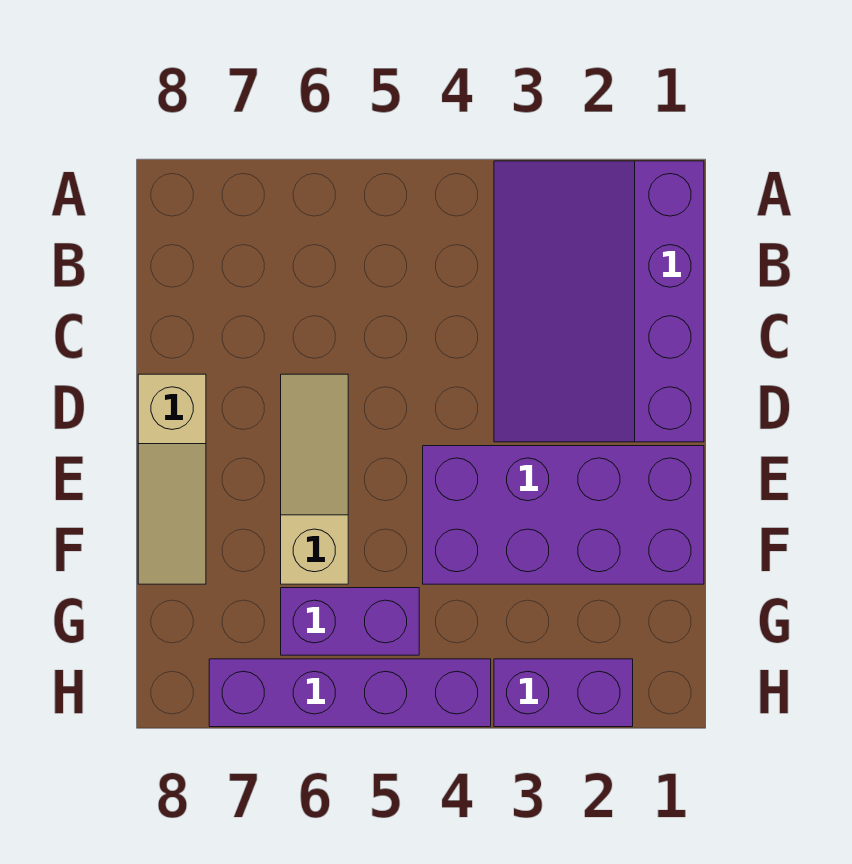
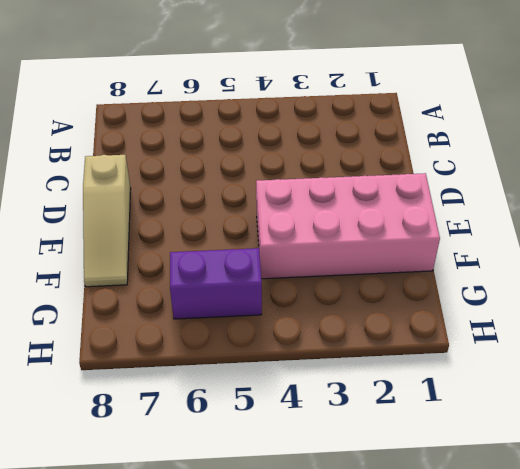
pink brick E1:F4 level 1 -> purple brick E1:F4 level 1
none -> purple slope A1:D3 level 1 top 1
none -> tan slope D6:F6 level 1 top F

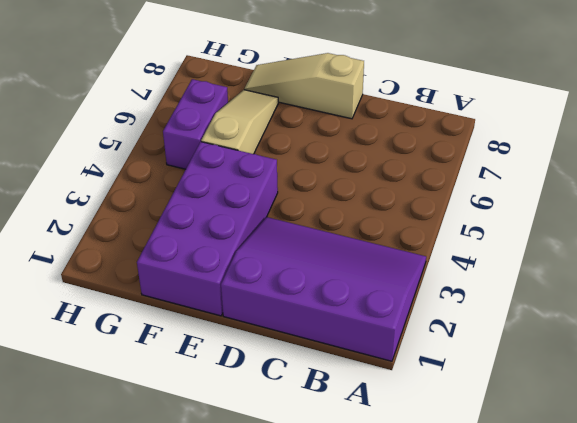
tan slope F5:F7 level 1 top 5 -> tan slope D6:F6 level 1 top F
none -> purple brick H2:H3 level 1
none -> purple brick H4:H7 level 1

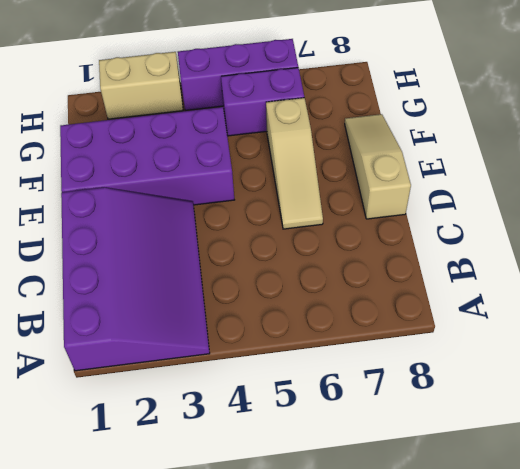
tan brick H2:H3 level 1 -> purple brick H2:H3 level 1
purple brick H4:H6 level 1 -> purple brick H4:H7 level 1

